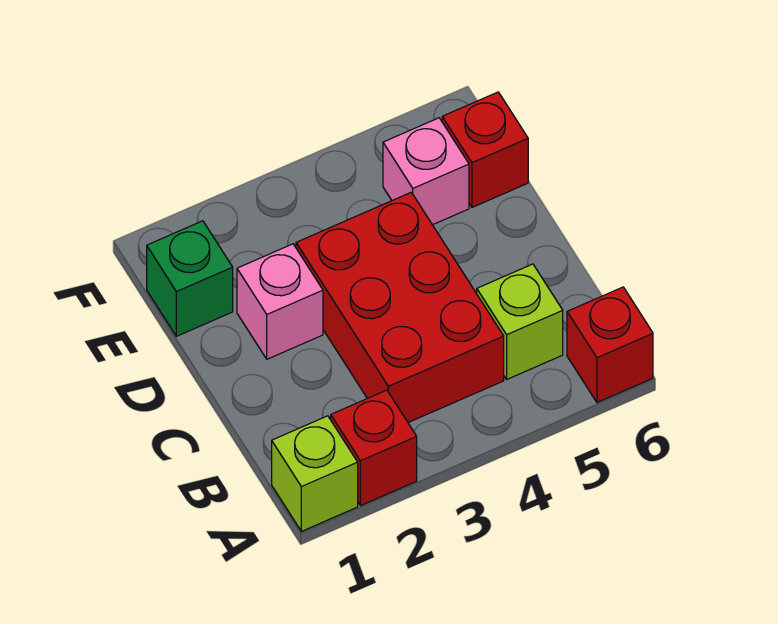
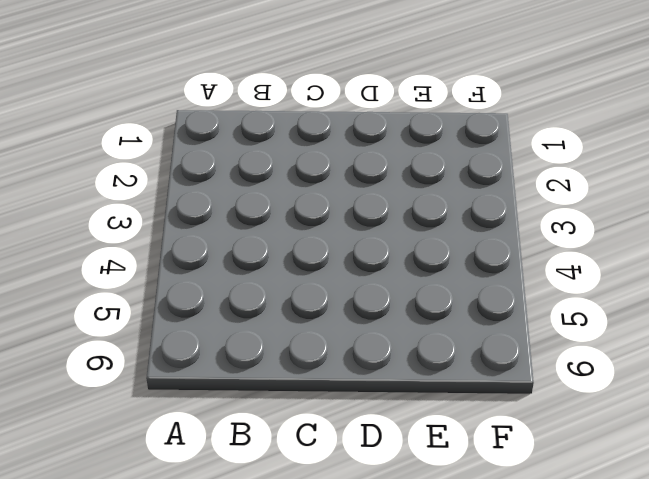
none -> lime brick A1 level 1
none -> red brick A2 level 1

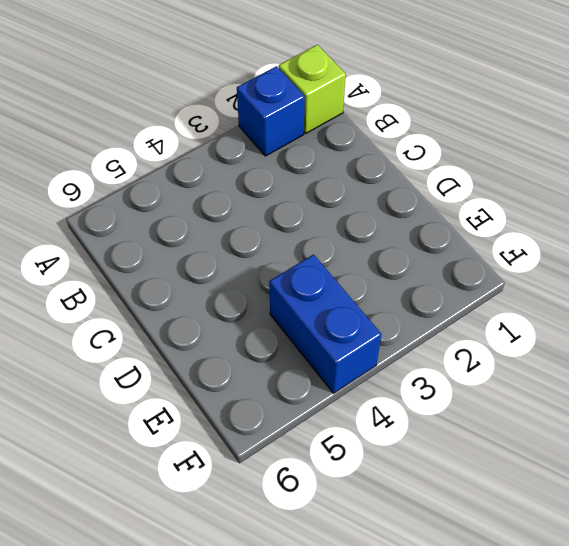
blue brick A2 level 1 -> red brick A2 level 1
blue brick E4:F4 level 1 -> none
none -> red brick A6 level 1
none -> red brick B3:D4 level 1

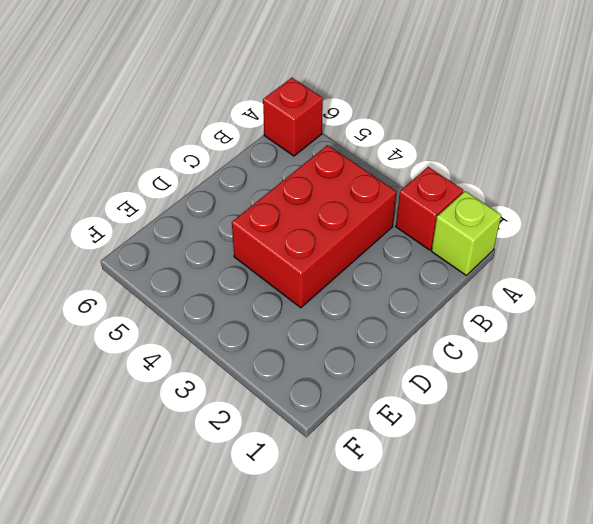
none -> lime brick B5 level 1
none -> pink brick D2 level 1

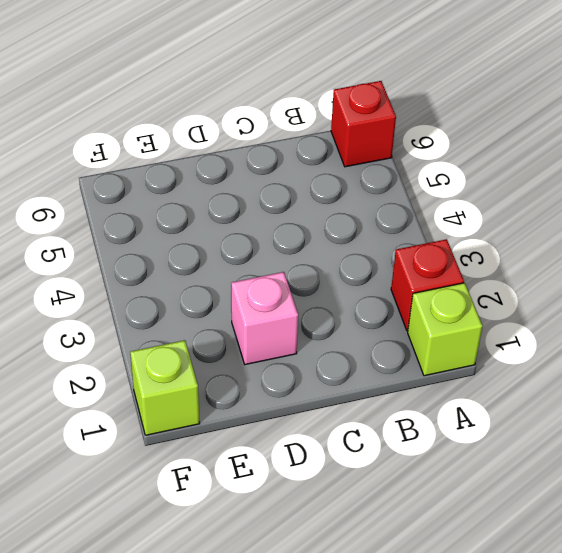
lime brick F1 level 1 -> lime brick B5 level 1
none -> red brick B3:D4 level 1
none -> green brick E1 level 1

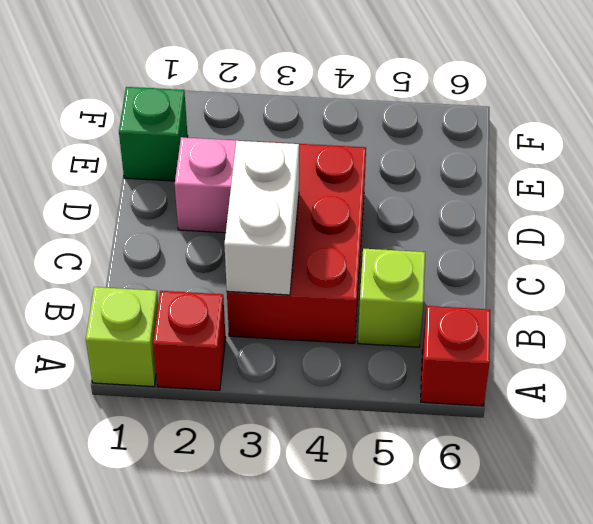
white brick B3:C3 level 2 -> none
none -> pink brick E5 level 1
none -> red brick E6 level 1

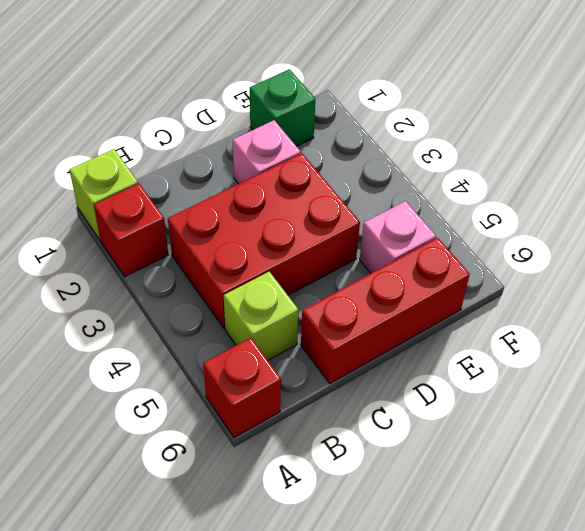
red brick C6:E6 level 1 -> red brick E6 level 1

